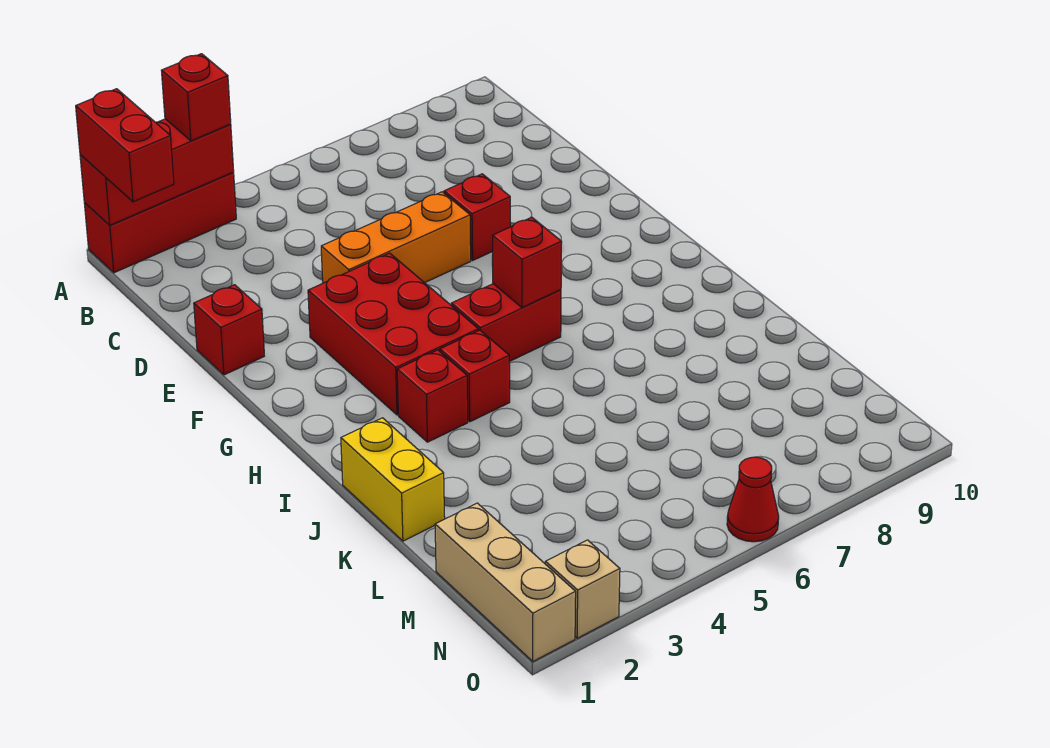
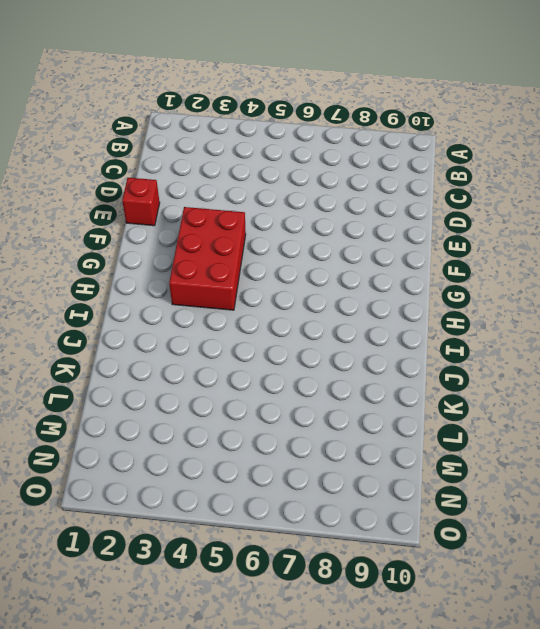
none -> red brick A1:A3 level 1
none -> orange brick E4:E6 level 1
none -> red brick E7 level 1

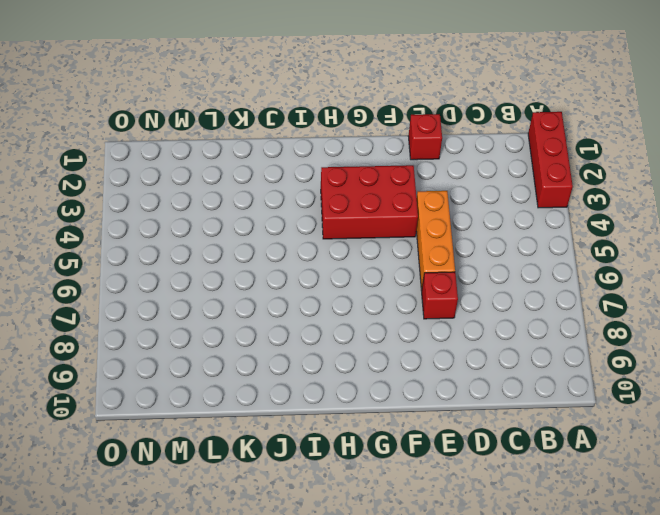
none -> red brick H5:H6 level 1
none -> red brick I3 level 1
none -> red brick I4 level 1

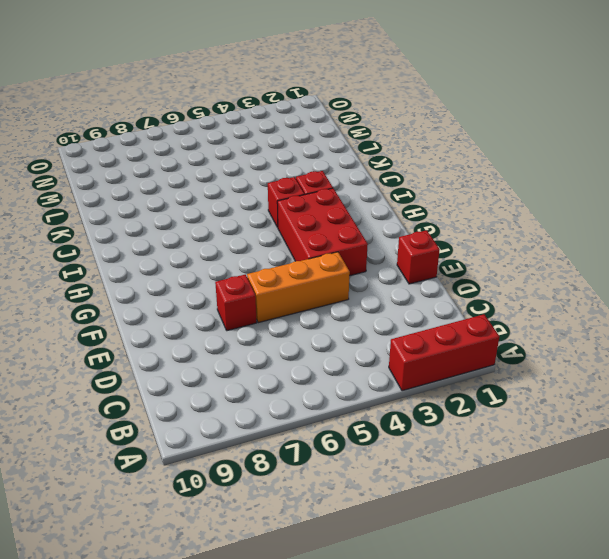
none -> red brick H5:H6 level 1
none -> yellow brick J1:K1 level 1
none -> tan brick M1:O1 level 1

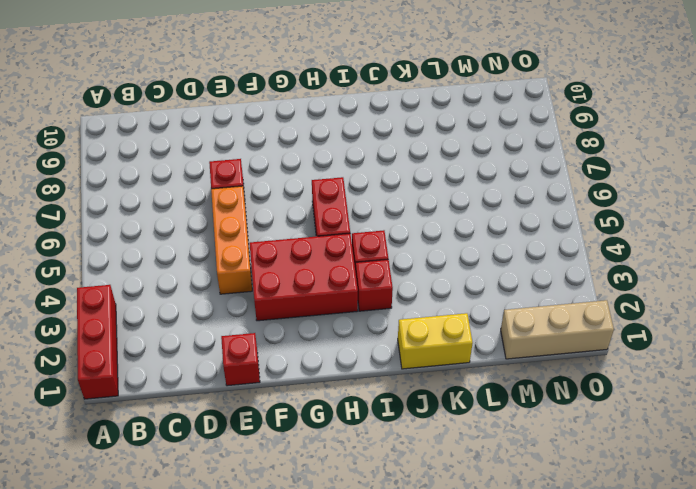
none -> tan brick O2 level 1
none -> red cone O6 level 1
none -> red brick A1:A3 level 2

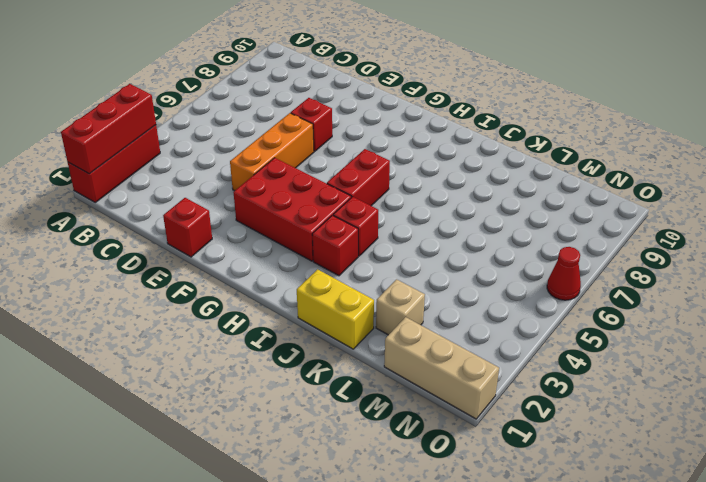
tan brick L2 level 1 -> tan brick O2 level 1
none -> red brick H6 level 2
none -> red brick A1:B1 level 3
none -> red brick A3 level 3

